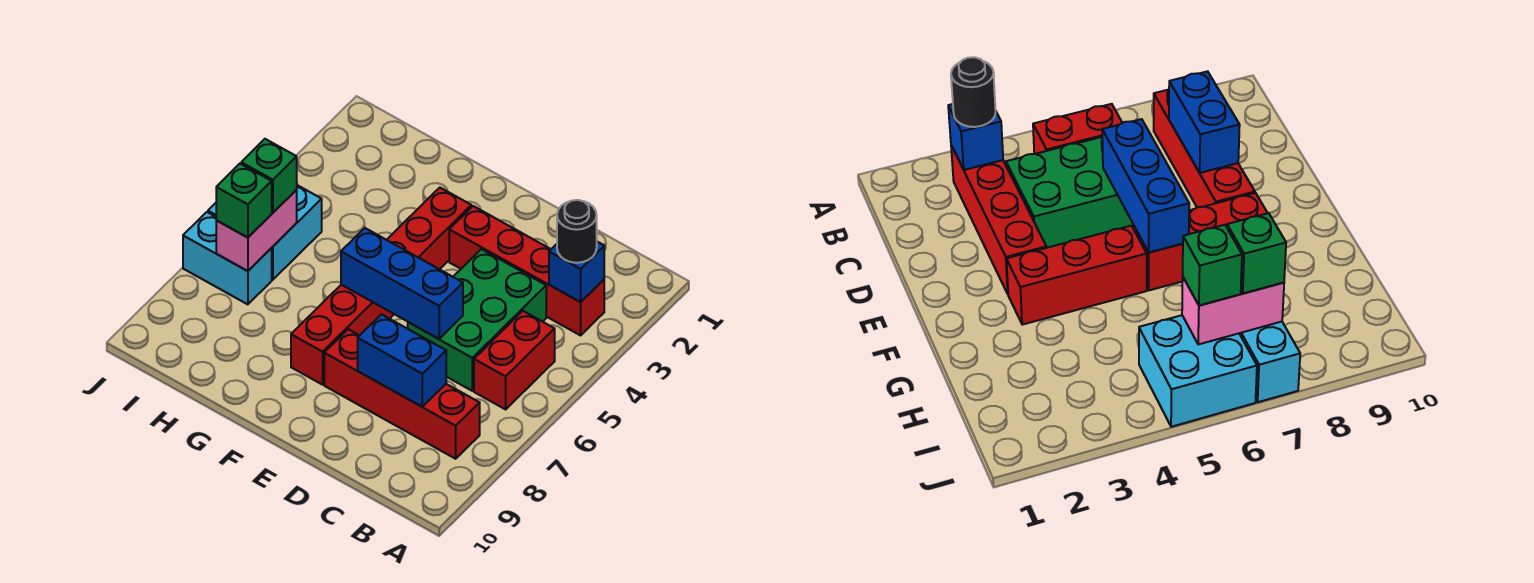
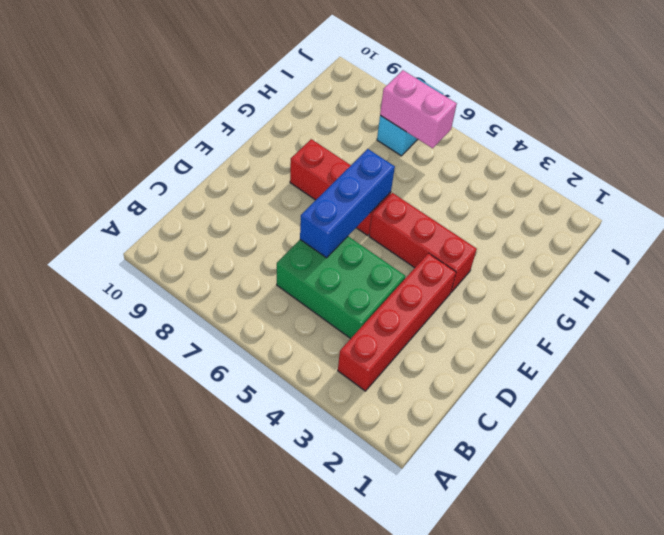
none -> red brick B5:B6 level 1
none -> red brick B8:E8 level 1
none -> cyan brick I5:J6 level 1

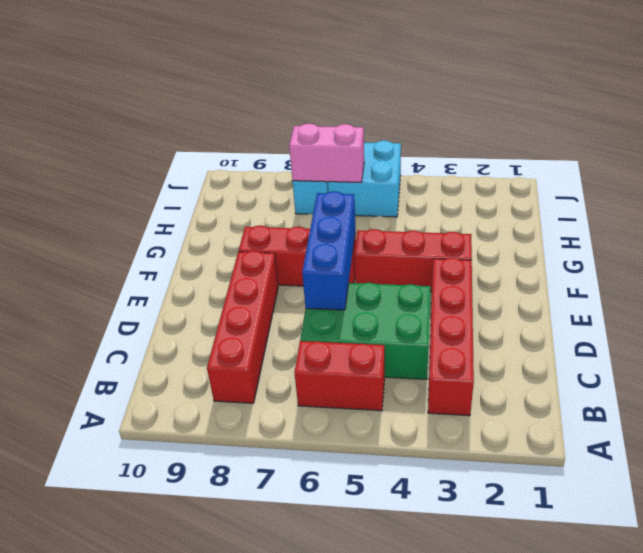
none -> blue brick B3 level 2
none -> blue brick C8:D8 level 2
none -> black round brick B3 level 3

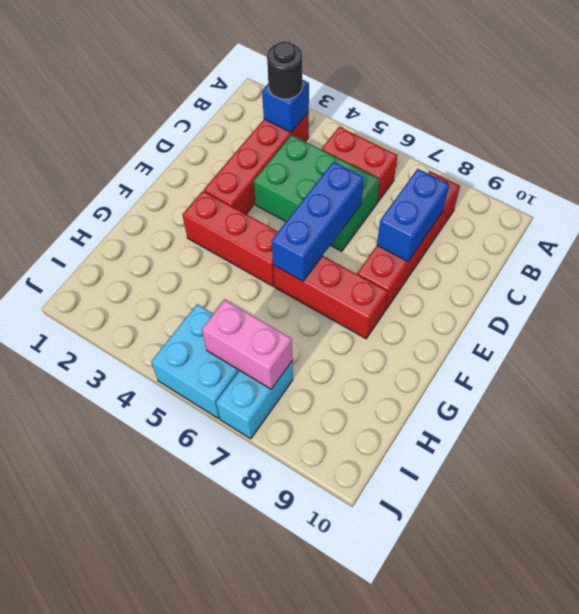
none -> green brick I6 level 3
none -> green brick I7 level 3

